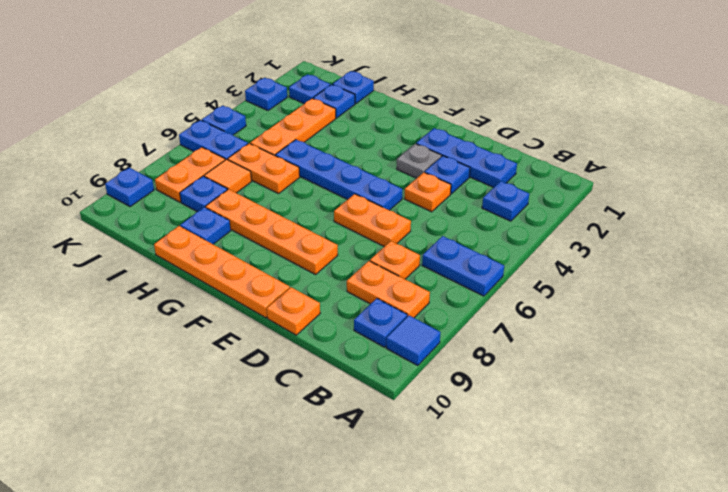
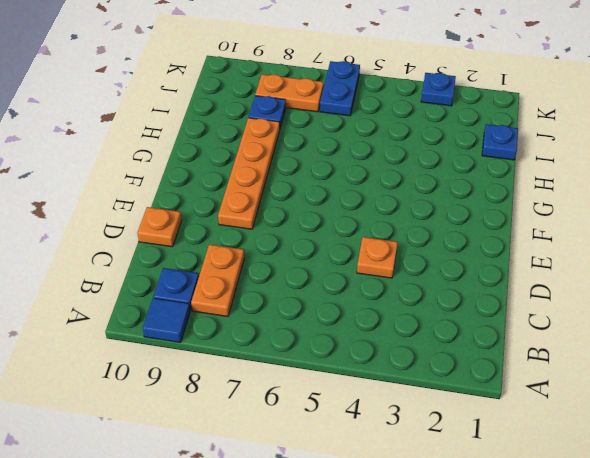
none -> blue plate A6:B6 level 1
none -> blue plate B3 level 1
none -> blue plate C2:E2 level 1

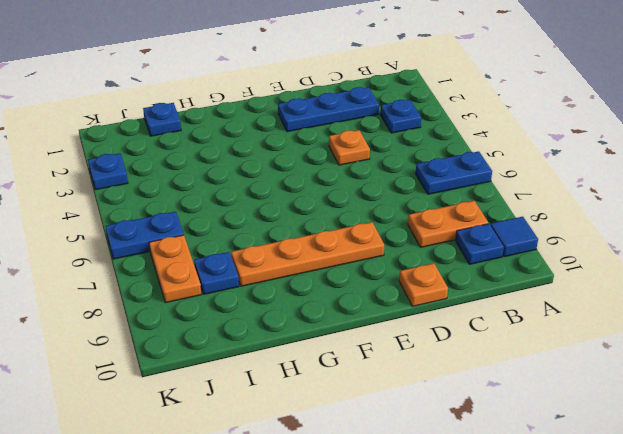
none -> orange plate C7 level 1
none -> blue plate D3 level 1
none -> orange plate D6:E6 level 1

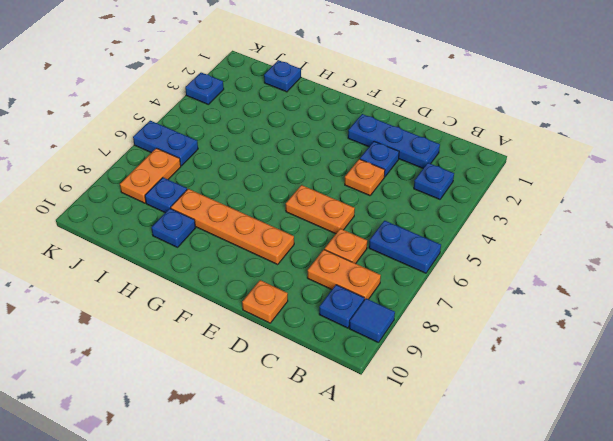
none -> grey plate E3 level 1
none -> blue plate E5:H5 level 1
none -> orange plate E10:H10 level 1

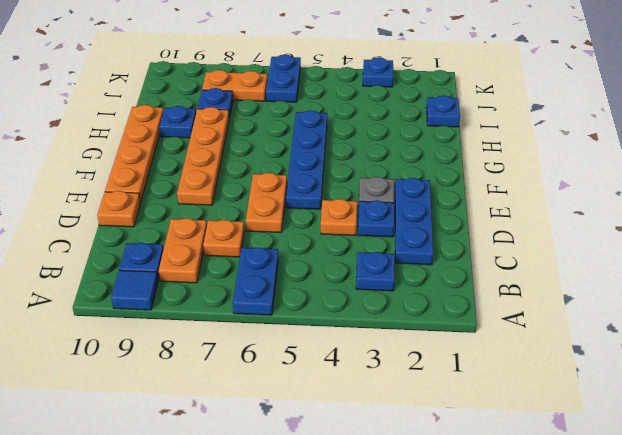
none -> orange plate H6:I6 level 1
none -> blue plate I2 level 1
none -> orange plate I3:I5 level 1

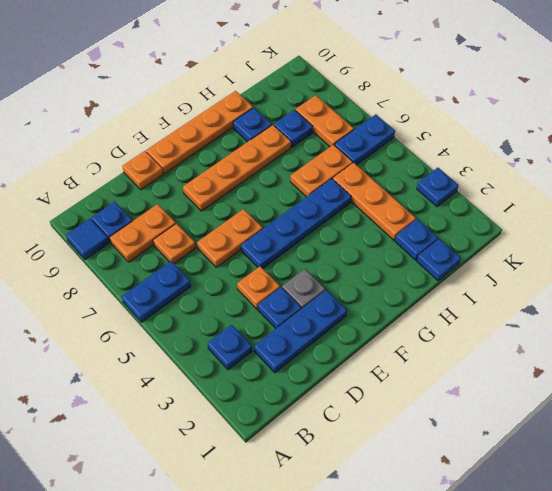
none -> orange tile I7 level 1
none -> blue plate J2 level 1
none -> blue plate K5 level 1

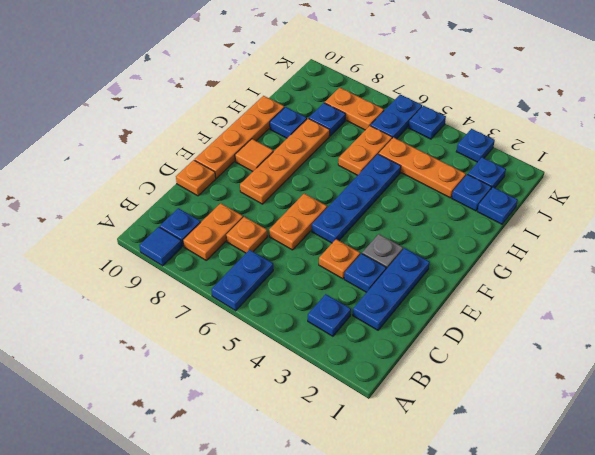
orange tile F9 level 1 -> orange tile I7 level 1
none -> blue plate K9 level 1

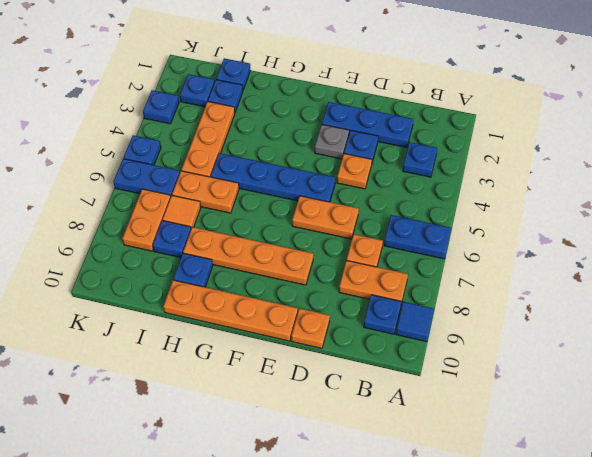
none -> blue plate K9 level 1

